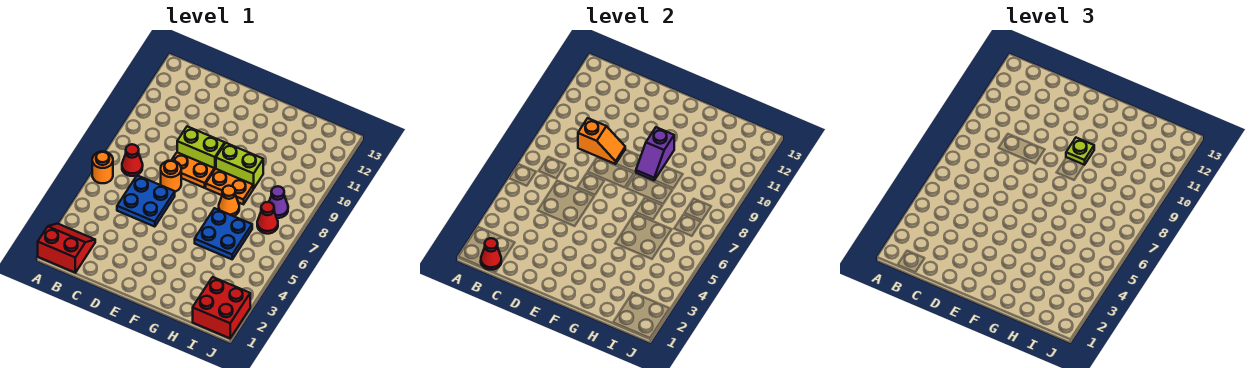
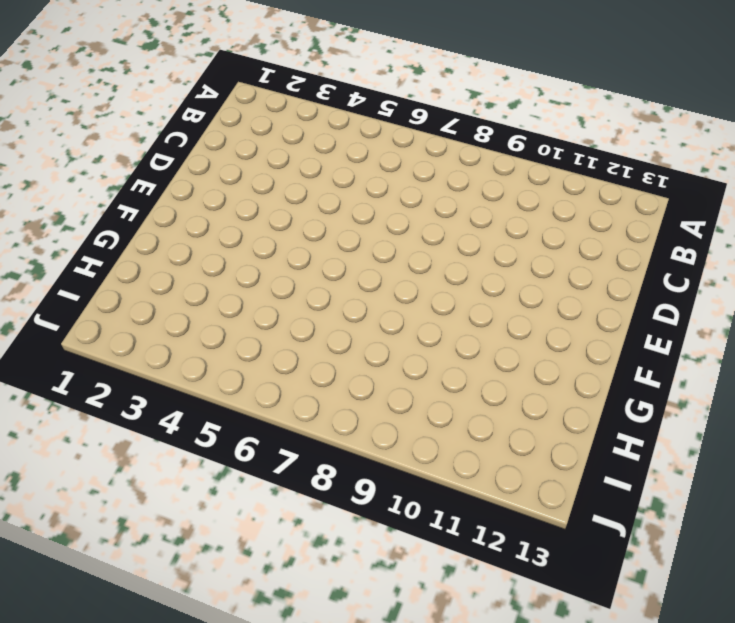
none -> red slope A1:B2 level 1 top 1
none -> orange round brick A6 level 1
none -> red cone B7 level 1

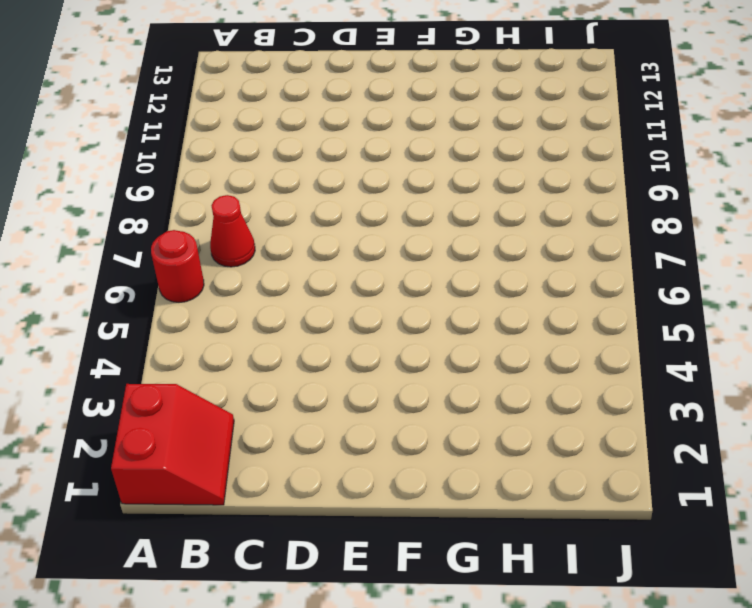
red slope A1:B2 level 1 top A -> red slope A1:B2 level 1 top 1
red round brick A6 level 1 -> orange round brick A6 level 1
none -> blue plate C5:D6 level 1
none -> orange round brick D7 level 1
none -> orange plate D8:E8 level 1

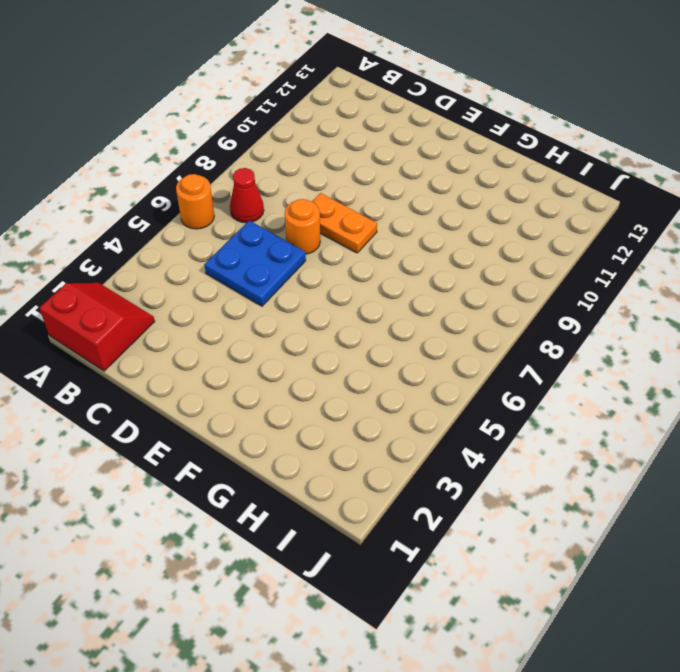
none -> lime brick D9:E9 level 1
none -> orange plate F8:G8 level 1
none -> lime brick F9:G9 level 1

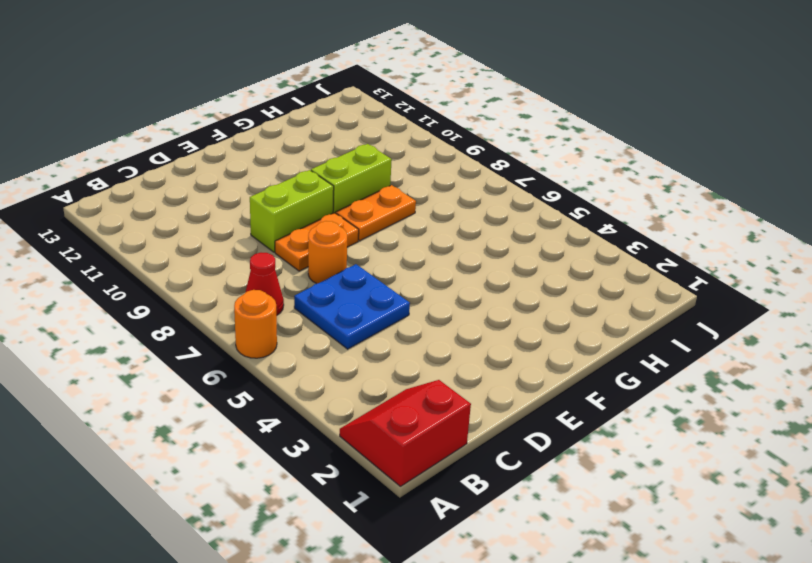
none -> blue plate G5:H6 level 1
none -> orange cone G7 level 1
none -> red brick I1:J2 level 1

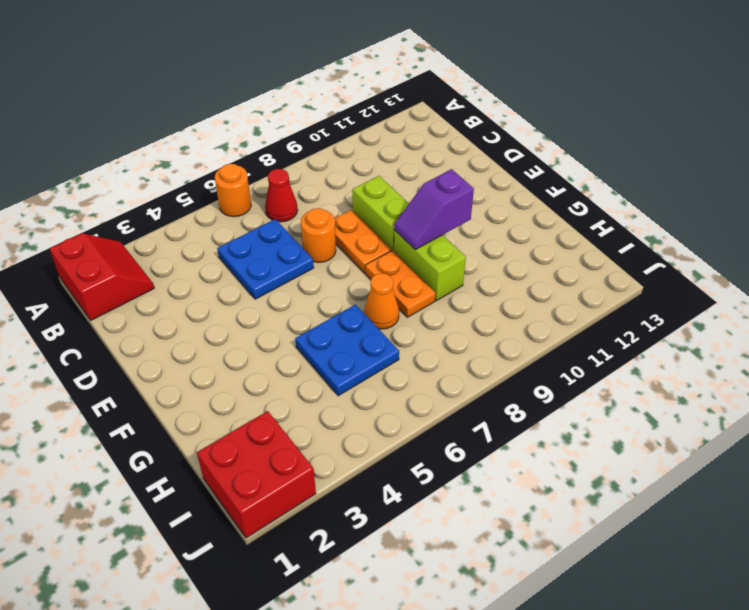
none -> red cone I7 level 1
none -> purple cone I8 level 1
none -> red cone B1 level 2

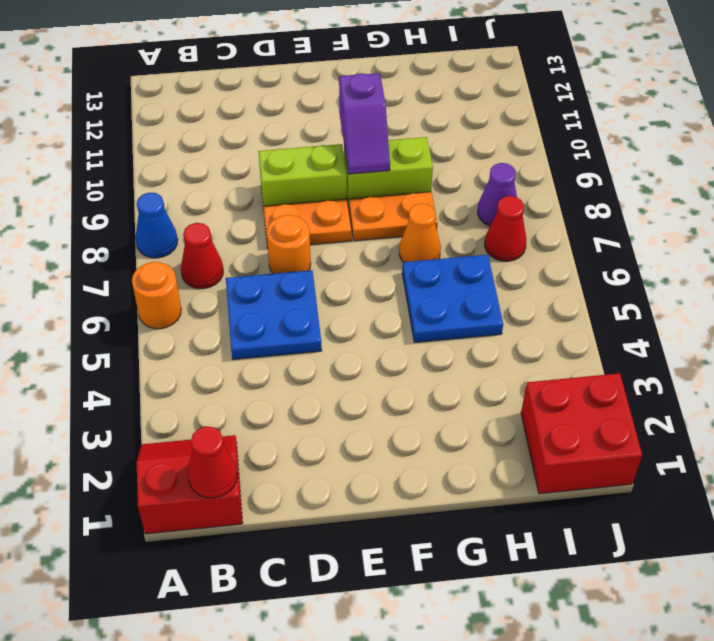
blue cone A8 level 1 -> none
none -> orange slope C9:D9 level 2 top C
none -> lime plate F10 level 3

